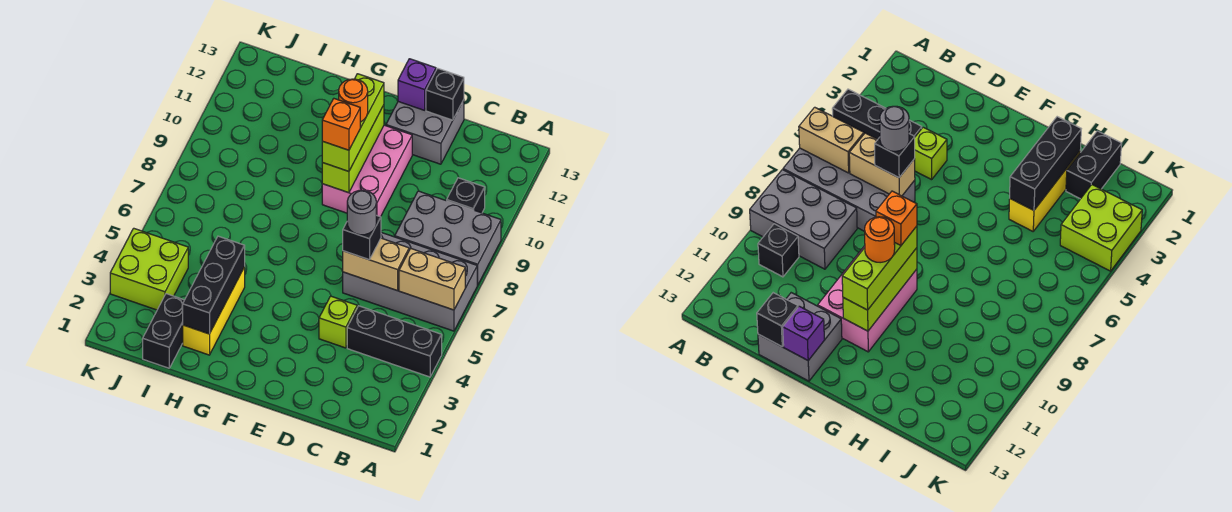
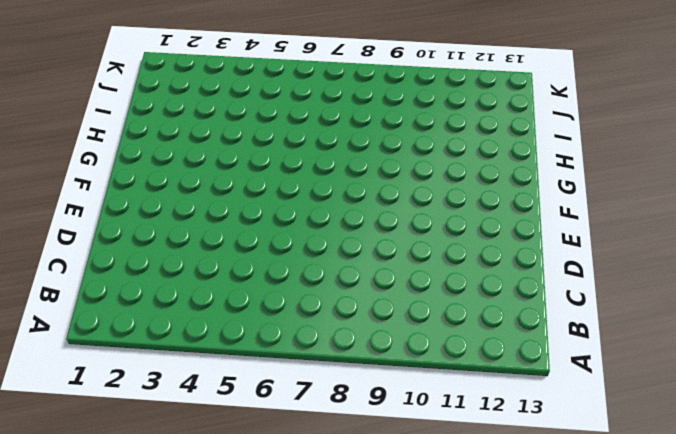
none -> black brick A4:C4 level 1
none -> grey brick A6:D7 level 1
none -> grey brick A8:C9 level 1

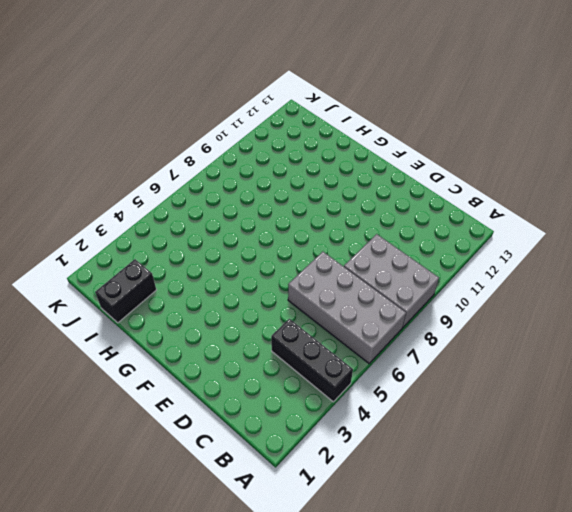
none -> black brick B10 level 1
none -> lime brick D4 level 1
none -> grey brick D12:E13 level 1

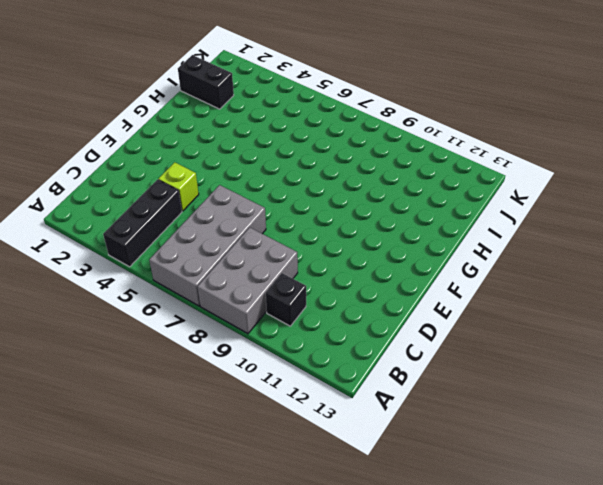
none -> grey brick D12:E13 level 1
none -> pink brick E9:F11 level 1
none -> yellow brick H2:H4 level 1

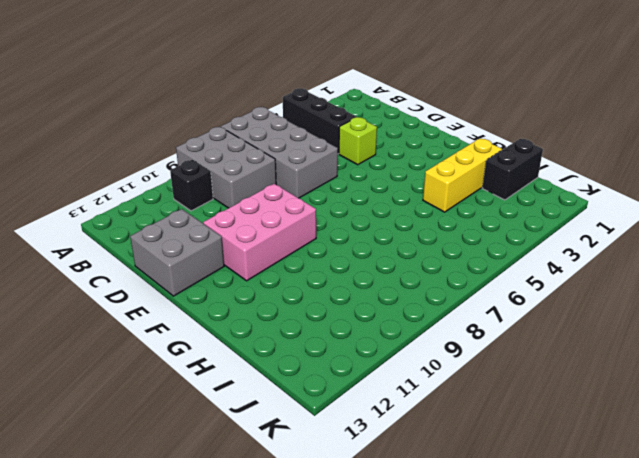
none -> lime brick J3:K4 level 1
none -> tan brick A6:B6 level 2
none -> tan brick C6:D6 level 2

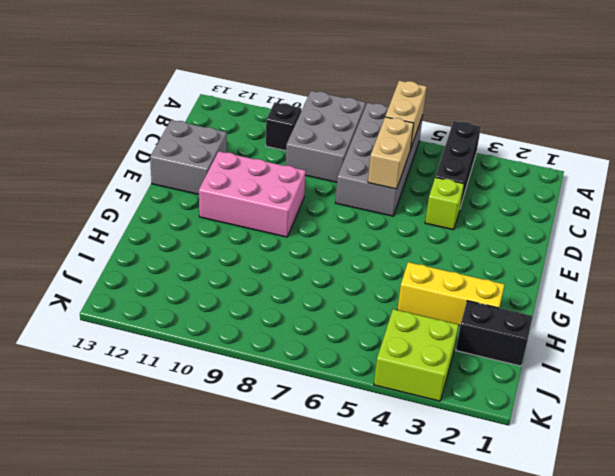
none -> black brick D13 level 2
none -> purple brick E13 level 2
none -> lime brick F9:F11 level 2

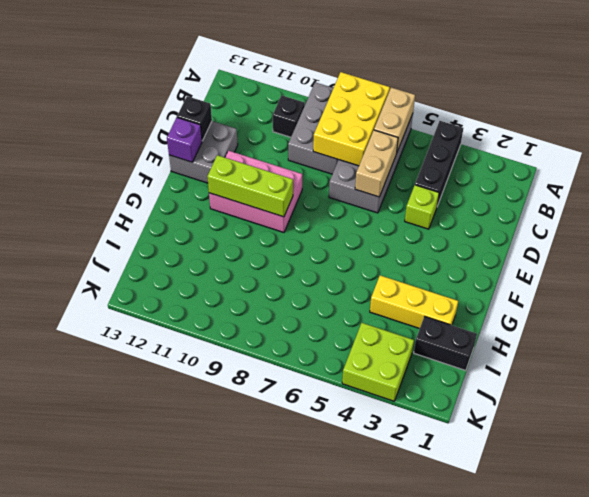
yellow brick A7:C8 level 2 -> none
none -> black brick H2:H4 level 2
none -> black brick D6 level 3
none -> lime brick F9:F11 level 3

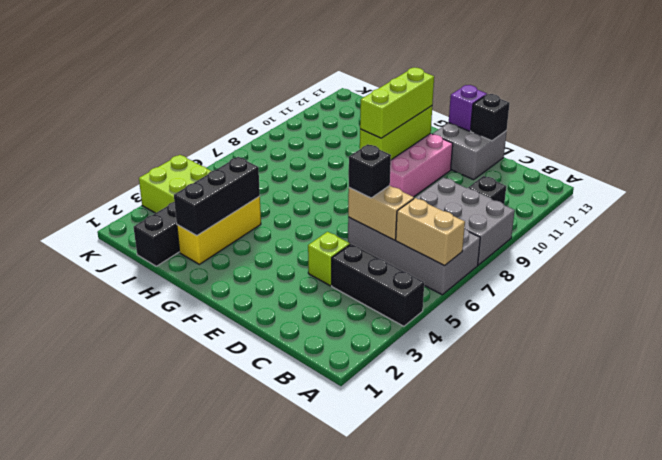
none -> grey round brick D6 level 4
none -> orange brick F9 level 4
none -> orange round brick F10 level 4

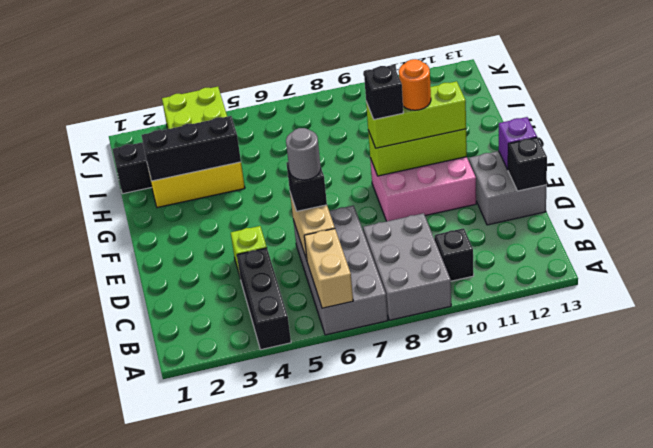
black brick F9 level 4 -> orange brick F9 level 4

